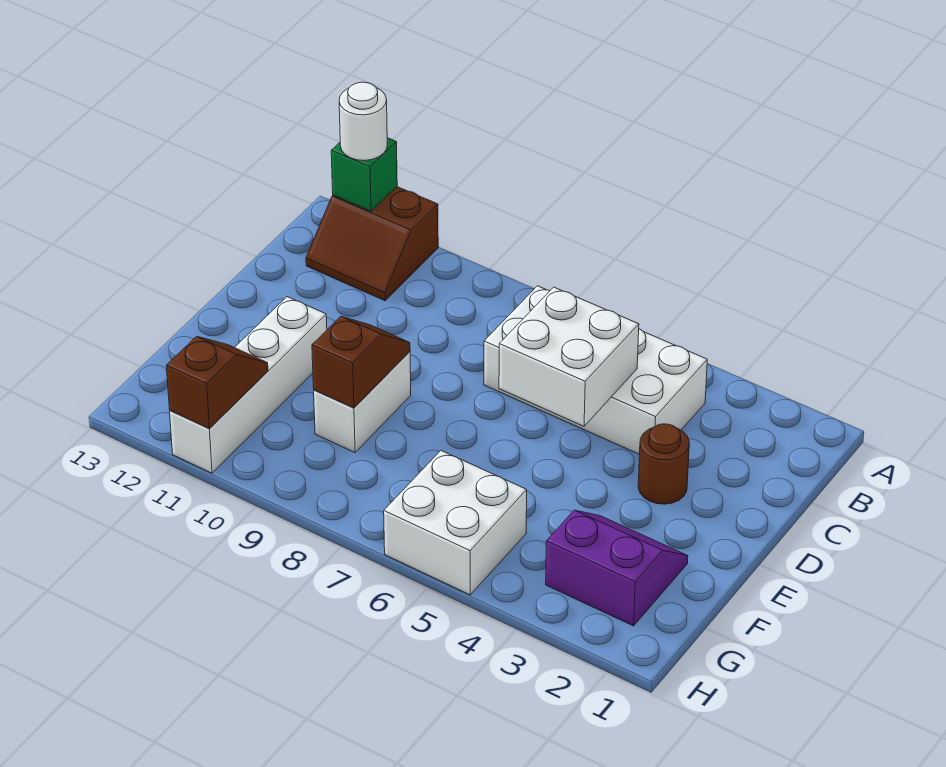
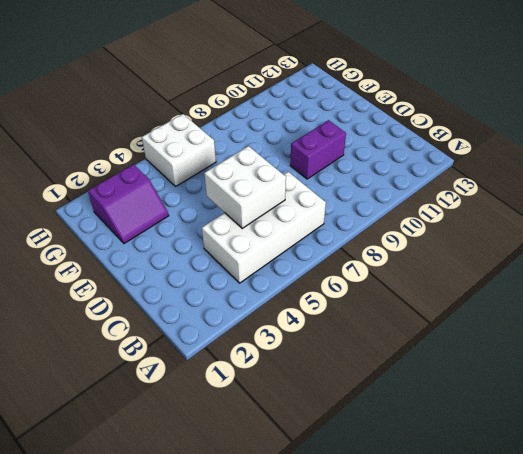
purple brick D9:D10 level 1 -> none
none -> brown slope A11:B12 level 1 top A
none -> brown round brick D3 level 1
none -> white brick E9:F9 level 1

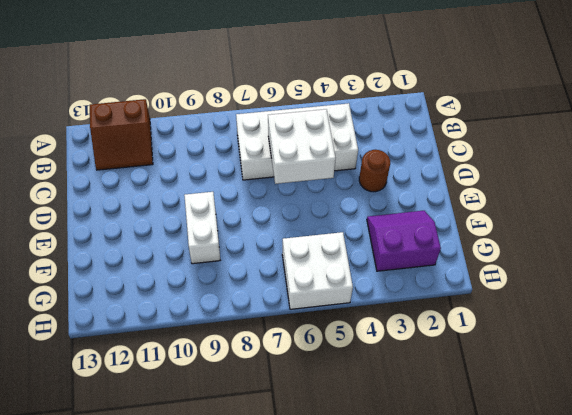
none -> white brick E11:H11 level 1
none -> green brick A12 level 2
none -> brown slope E9:F9 level 2 top F

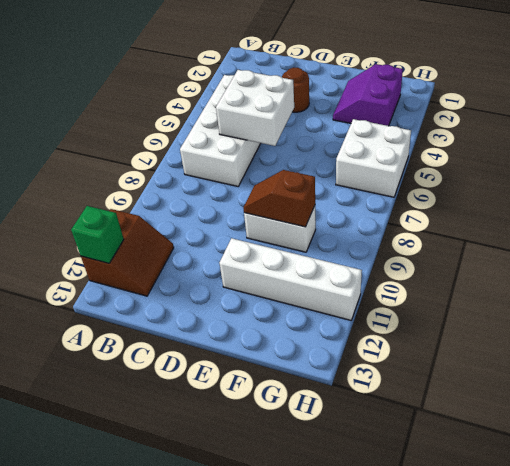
none -> brown slope G11:H11 level 2 top H
none -> white round brick A12 level 3

